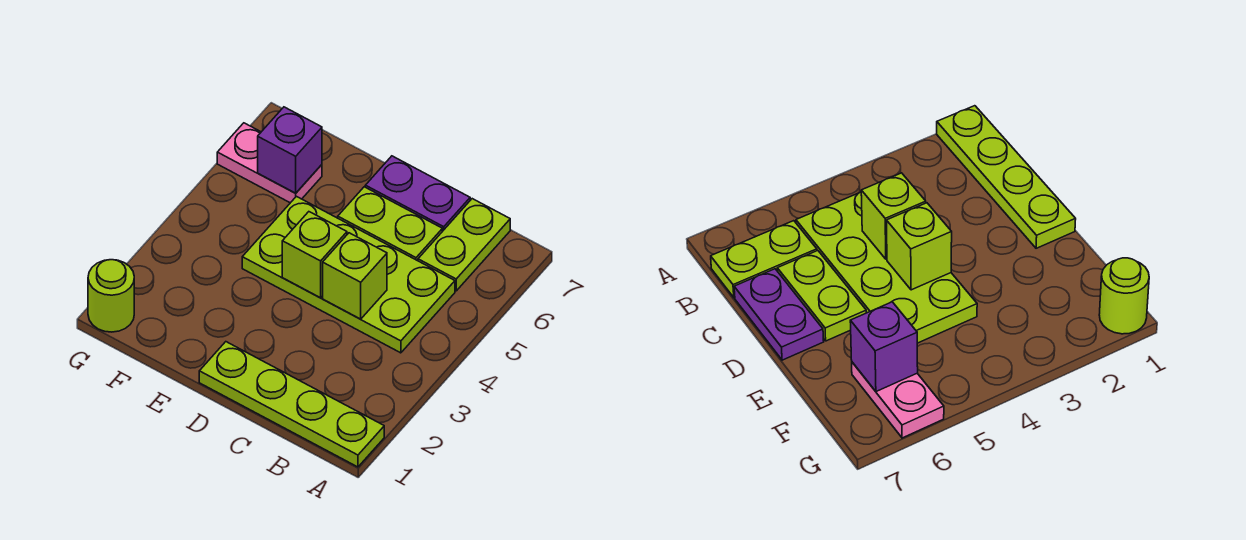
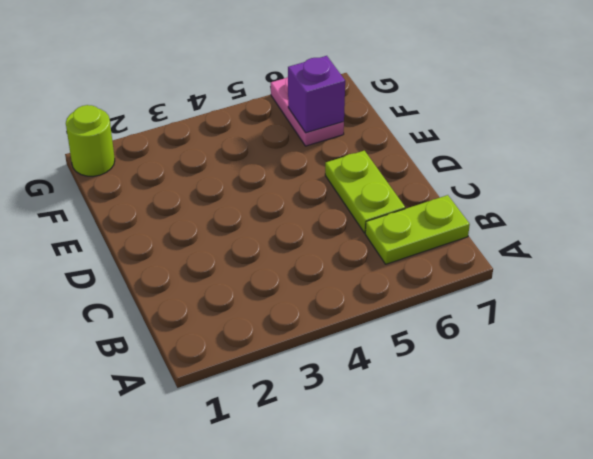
none -> lime plate A1:D1 level 1
none -> lime plate B4:E5 level 1

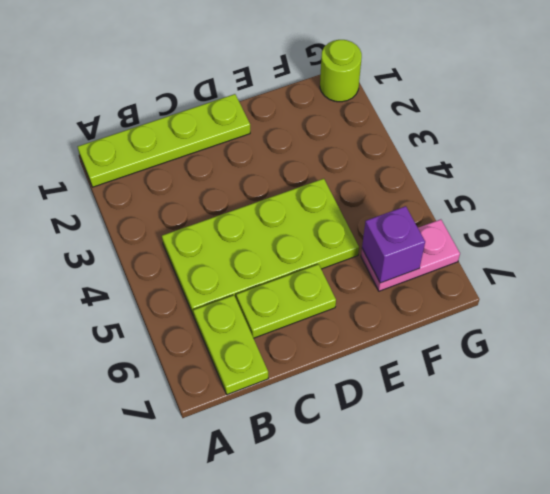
none -> purple plate C7:D7 level 1
none -> lime brick C4 level 2

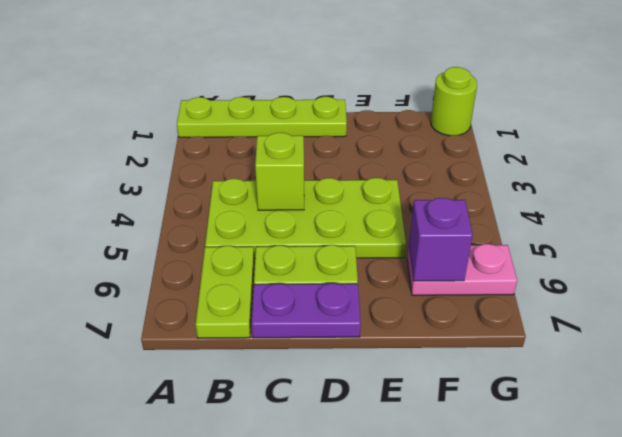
none -> lime brick D4 level 2

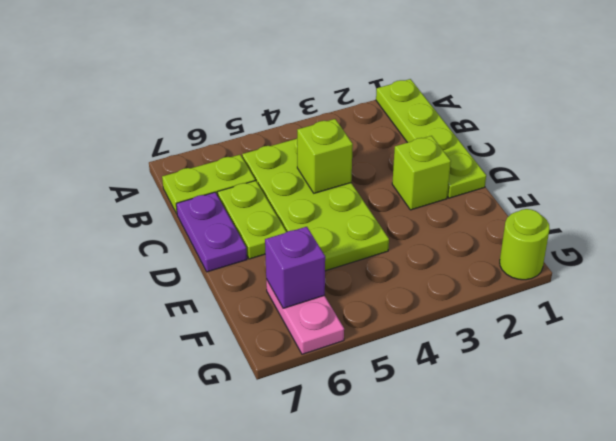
lime brick D2 level 1 -> lime brick D4 level 2

